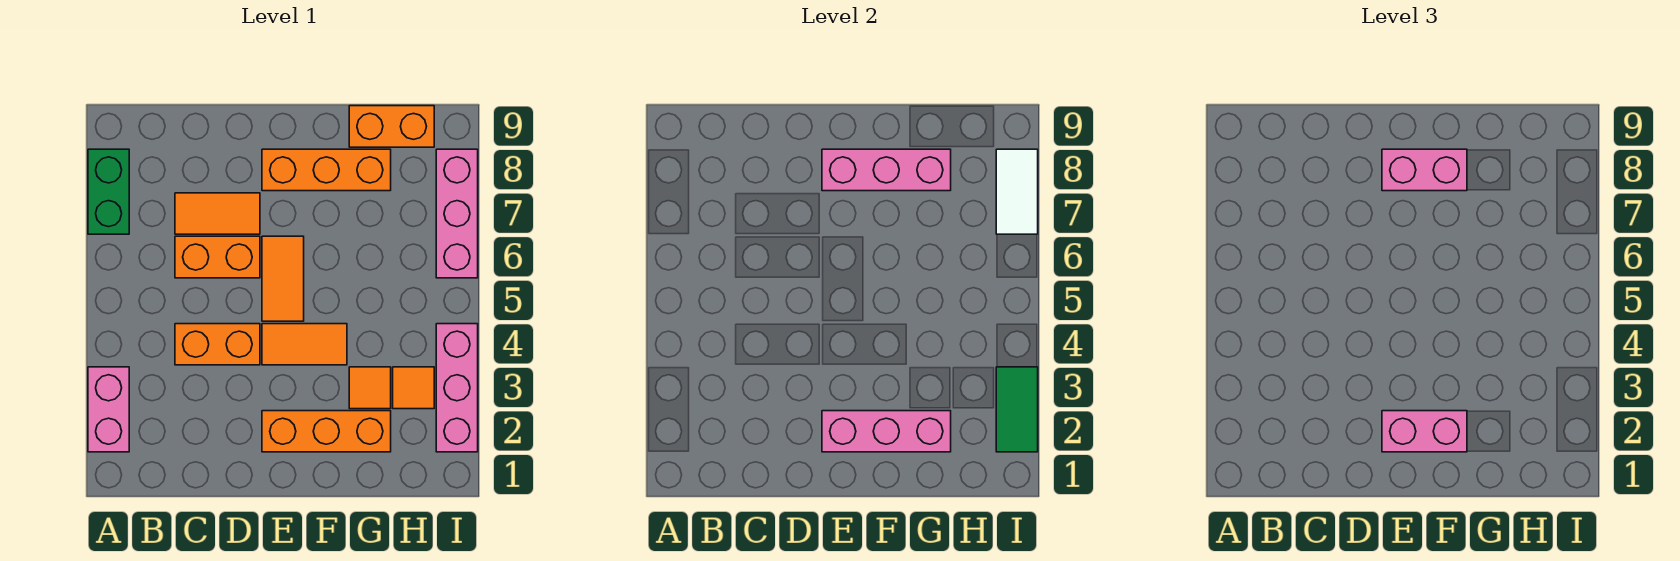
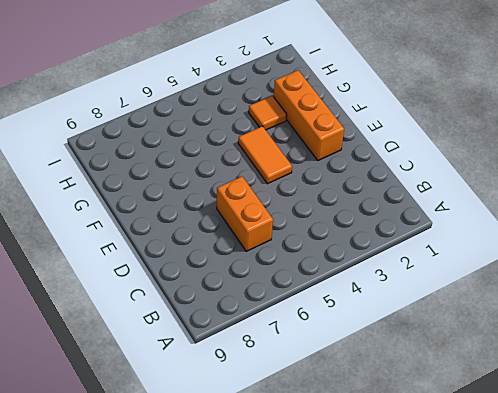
none -> pink brick A2:A3 level 1
none -> green brick A7:A8 level 1
none -> orange brick C4:D4 level 1

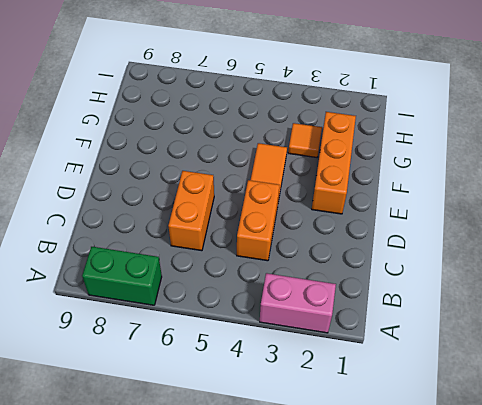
none -> orange tile C7:D7 level 1
none -> orange tile E5:E6 level 1
none -> orange brick E8:G8 level 1

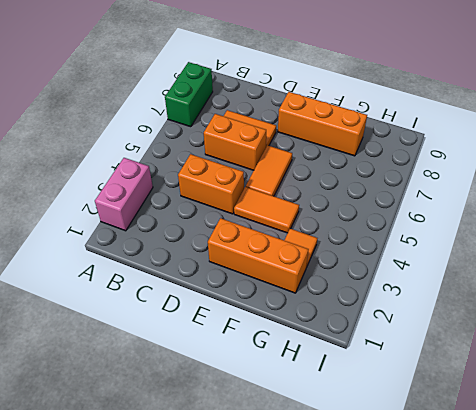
none -> orange brick G9:H9 level 1
none -> orange tile H3 level 1
none -> pink brick I2:I4 level 1

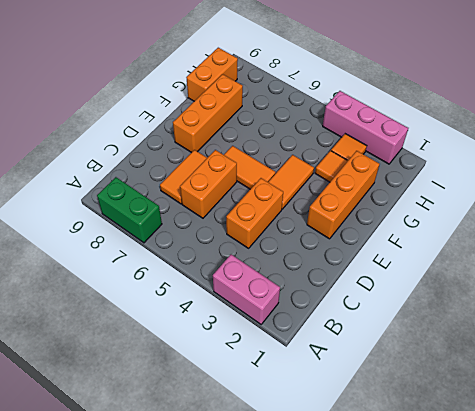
none -> pink brick I6:I8 level 1
none -> pink brick E2:G2 level 2
none -> pink brick E8:G8 level 2

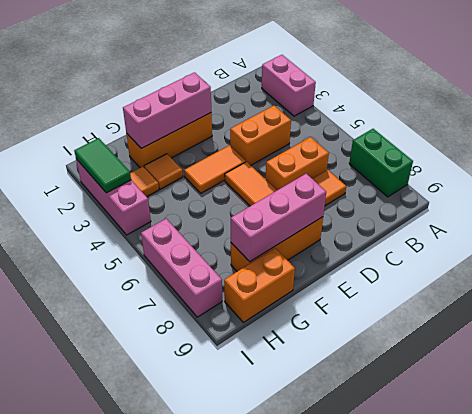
none -> white tile I7:I8 level 2
none -> pink brick E2:F2 level 3
none -> pink brick E8:F8 level 3

